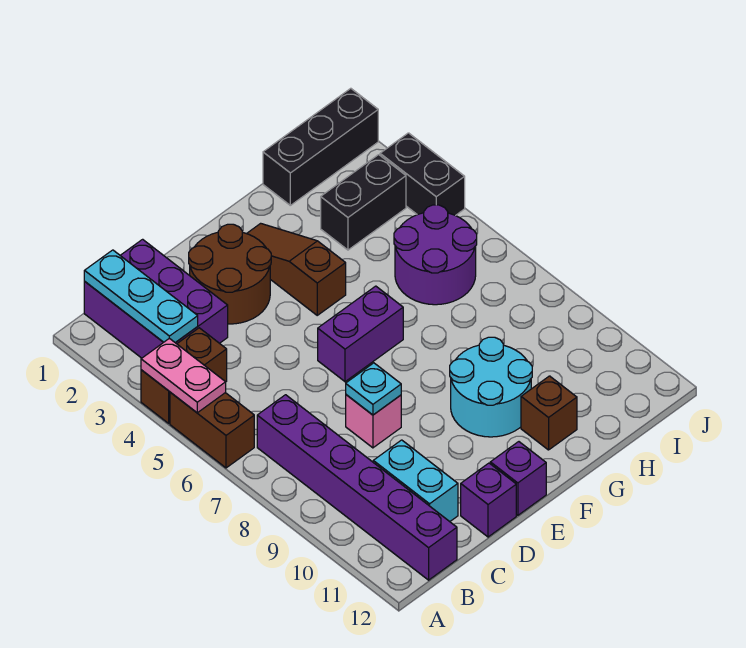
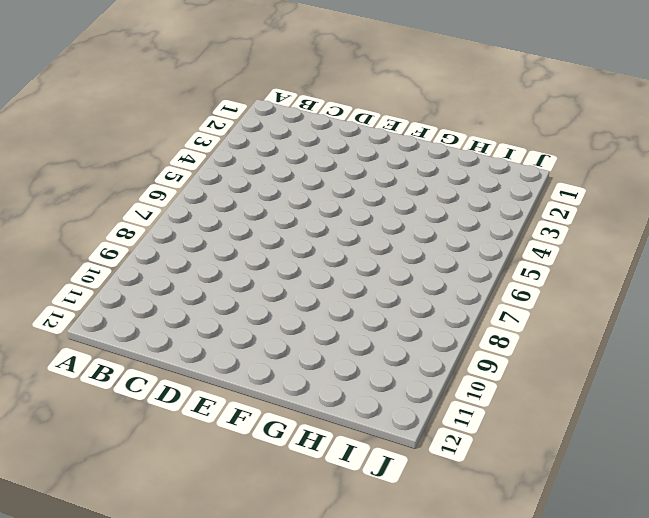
none -> brown brick A4:B4 level 1
none -> brown brick A5:A6 level 1
none -> purple brick B1:C3 level 1

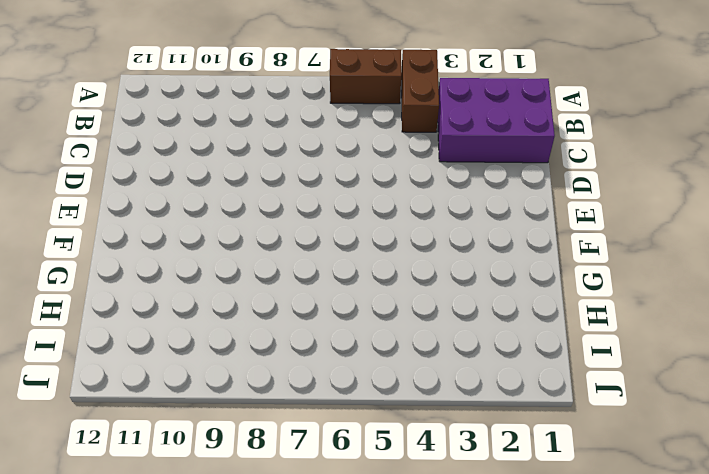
none -> purple brick B7:B12 level 1
none -> cyan brick C10:C11 level 1
none -> brown round brick D2:E3 level 1

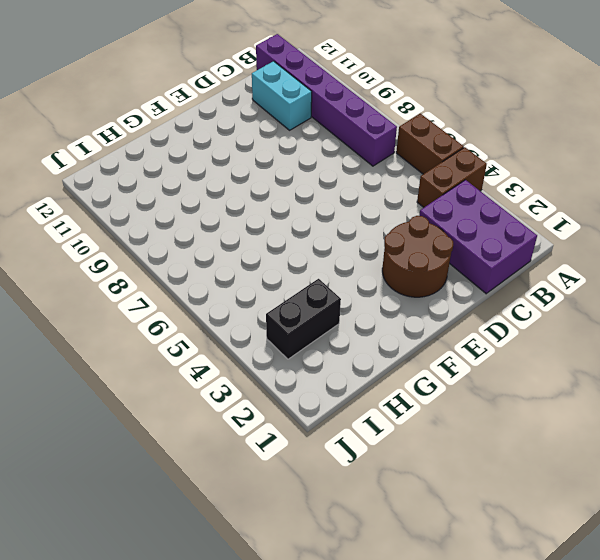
none -> pink brick D8 level 1
none -> purple brick D12 level 1
none -> purple brick E6:F6 level 1

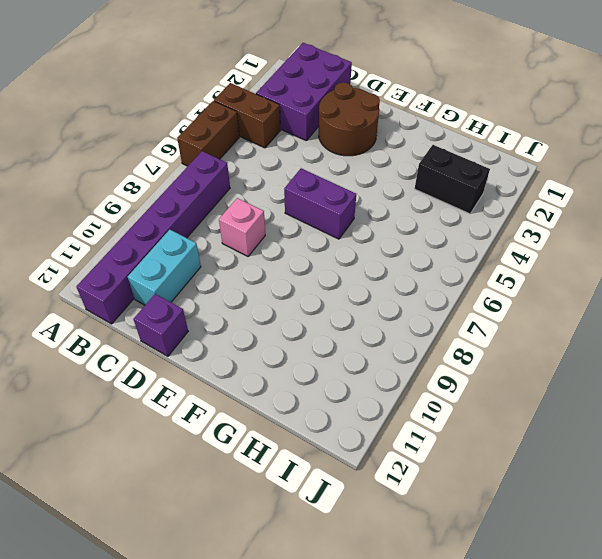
none -> purple brick E12 level 1
none -> brown slope F2:F4 level 1 top 4
none -> cyan round brick F9:G10 level 1

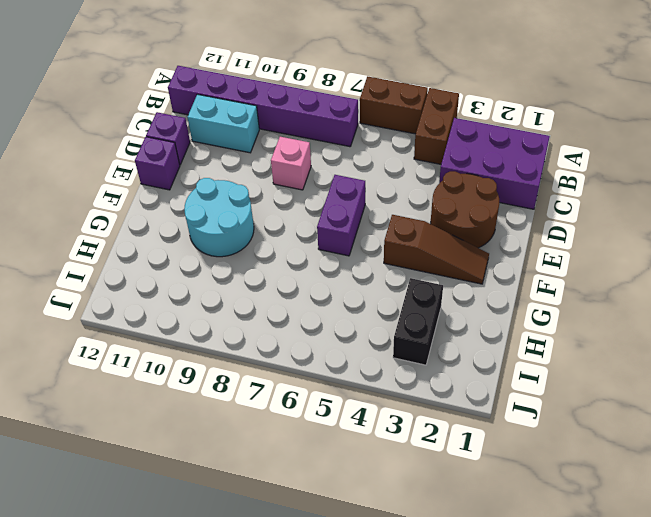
none -> brown brick G11 level 1
none -> black brick H1:J1 level 1
none -> purple round brick H5:I6 level 1

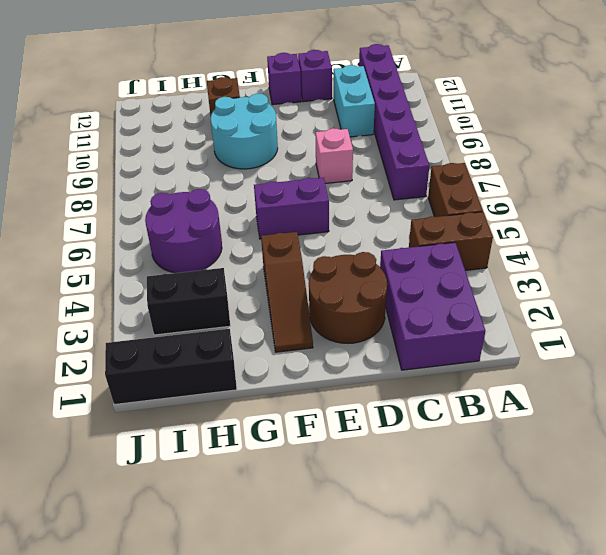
none -> black brick J3:J4 level 1
none -> pink plate A4:A5 level 2
none -> cyan plate B1:B3 level 2

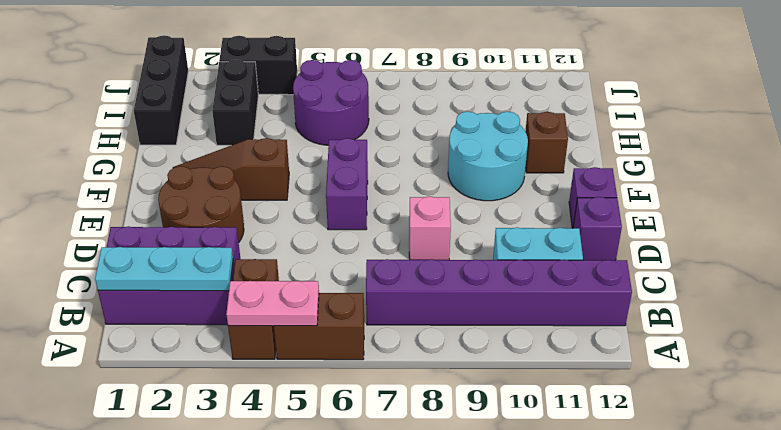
none -> cyan plate D8 level 2

